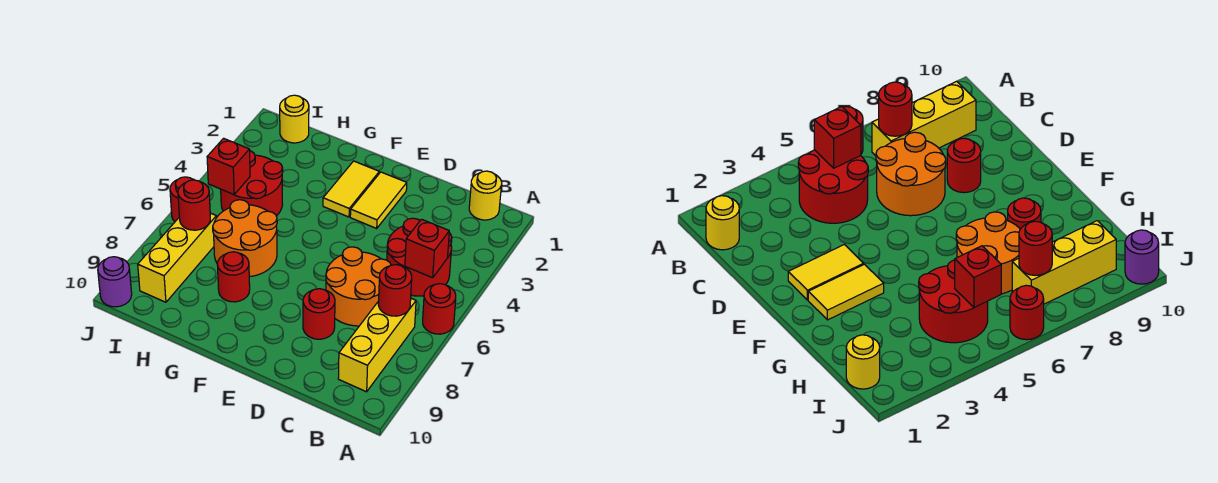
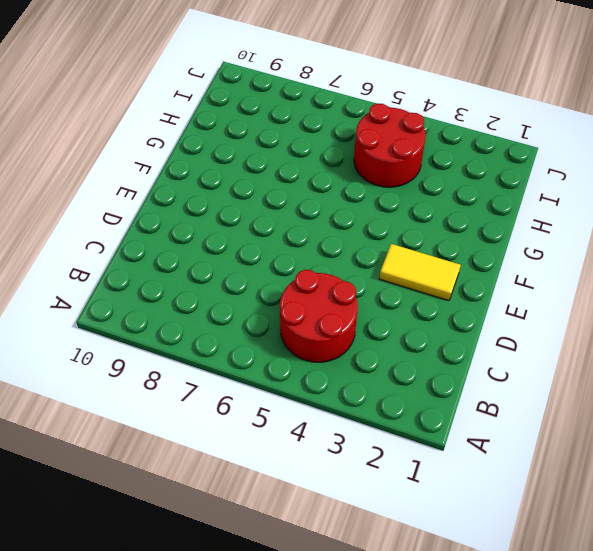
none -> red round brick A6 level 1
none -> yellow round brick B1 level 1
none -> yellow brick B7:B9 level 1

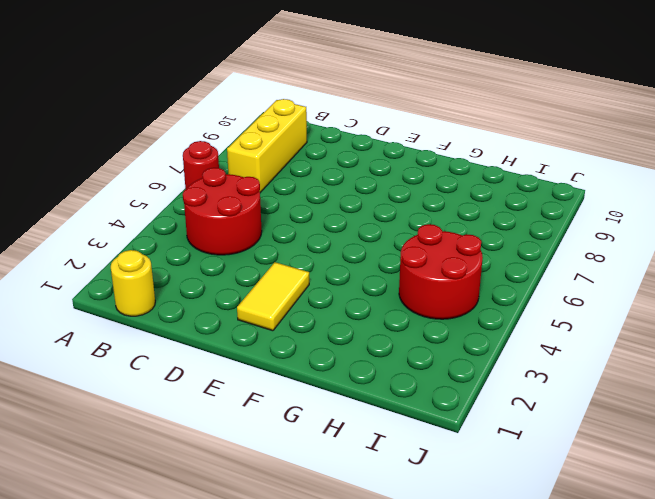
none -> orange round brick C6:D7 level 1
none -> red round brick D8 level 1
none -> yellow tile F2:F3 level 1

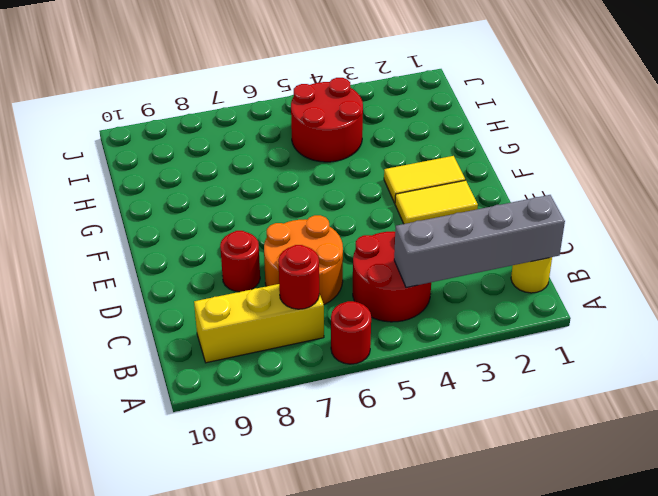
grey brick B1:B4 level 2 -> none
none -> orange round brick G6:H7 level 1
none -> red round brick G8 level 1
none -> yellow round brick I1 level 1

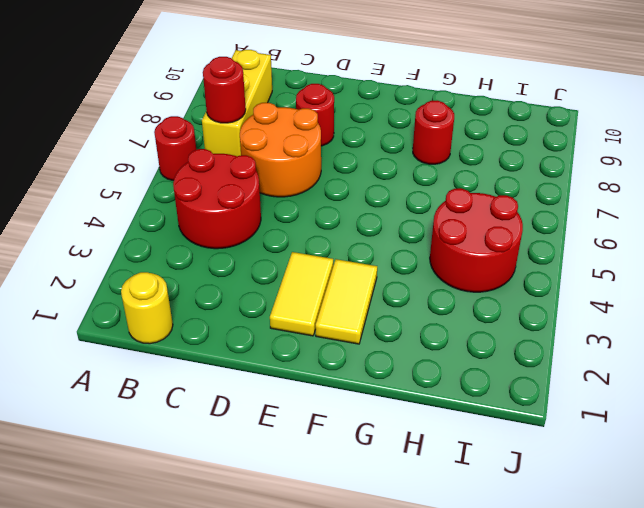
none -> orange round brick G6:H7 level 1
none -> yellow round brick I1 level 1
none -> yellow brick I7:I9 level 1

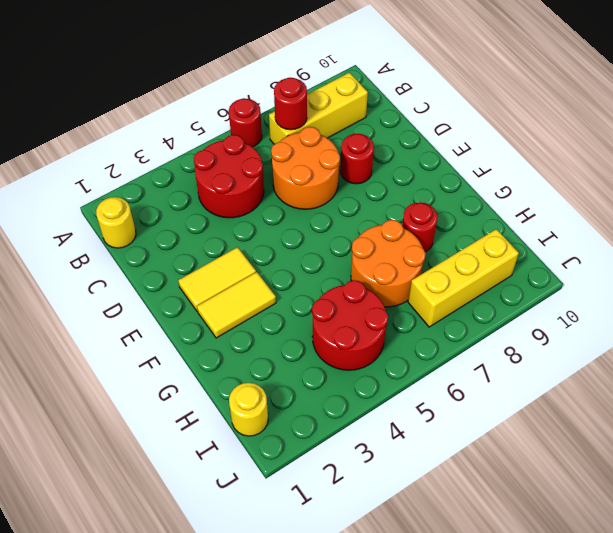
none -> red round brick J6 level 1
none -> purple round brick J10 level 1
none -> red brick B5 level 2

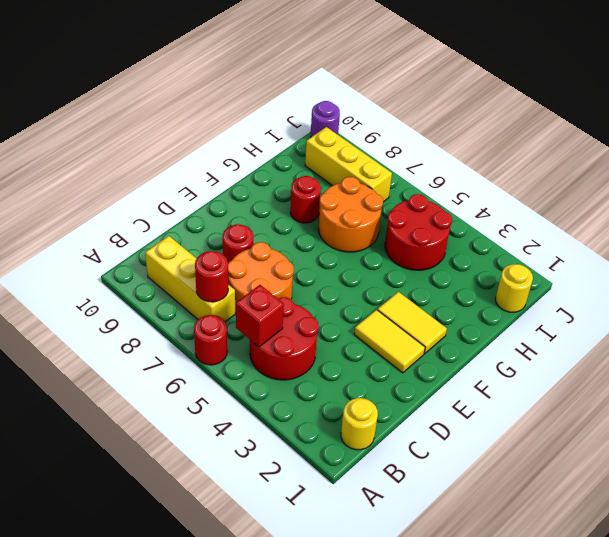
none -> red round brick J6 level 1
none -> red brick I5 level 2
none -> red round brick I7 level 2

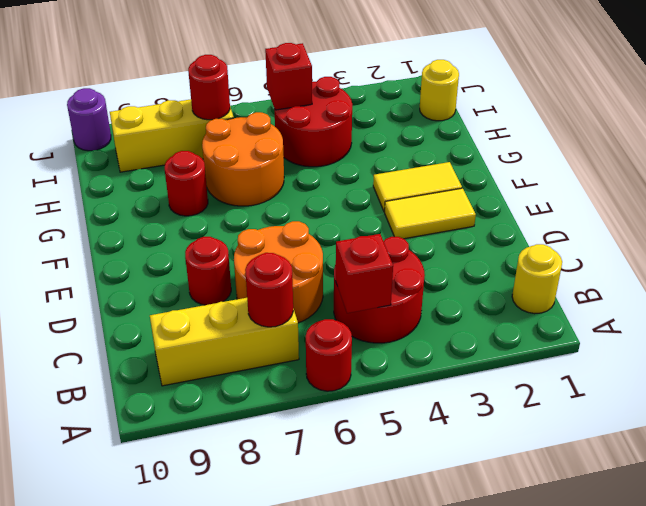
none -> red round brick J6 level 1

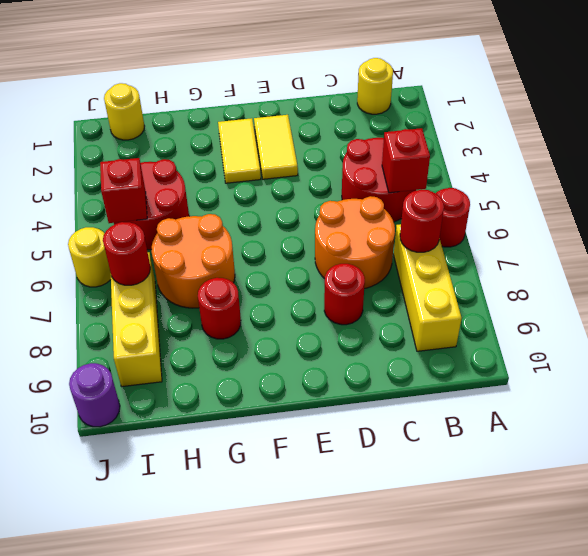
yellow round brick J6 level 1 -> red round brick J6 level 1

